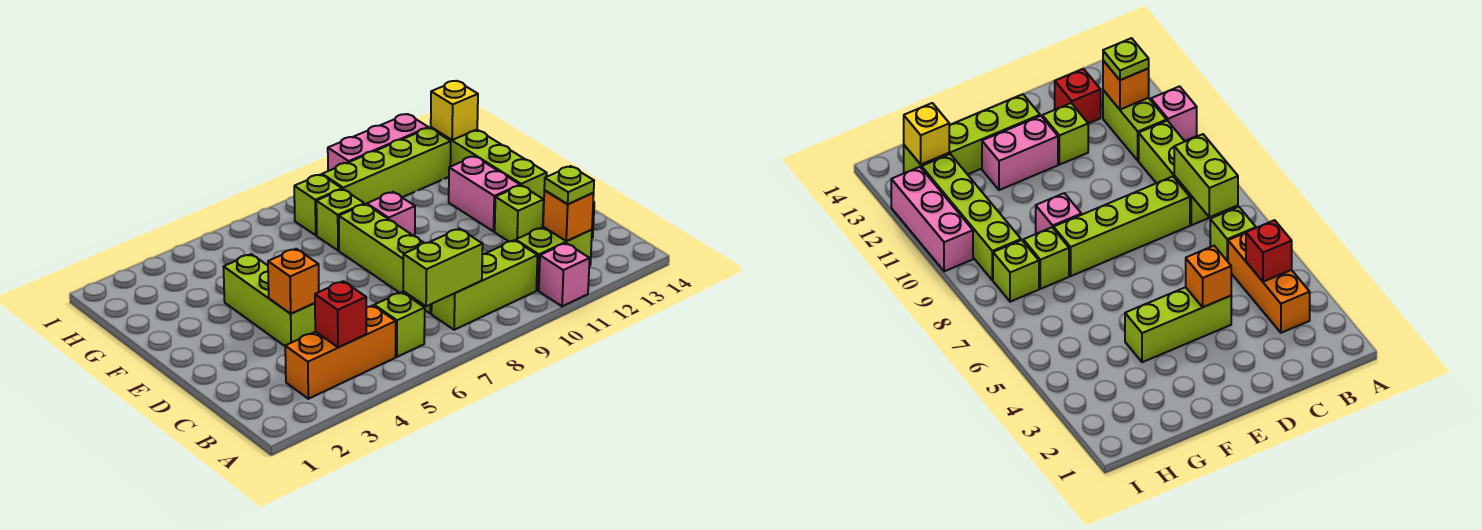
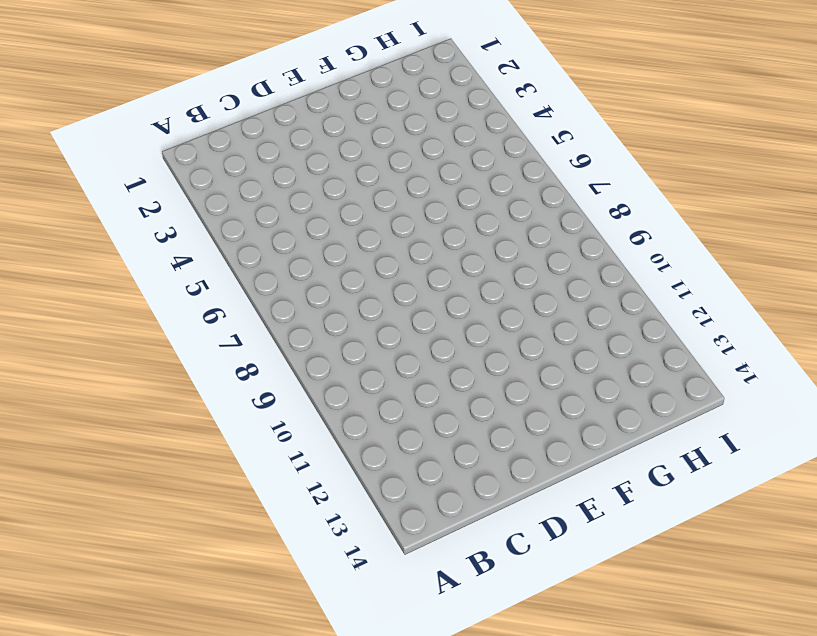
none -> pink brick A11 level 1
none -> orange brick B3:B5 level 1
none -> lime brick B6 level 1

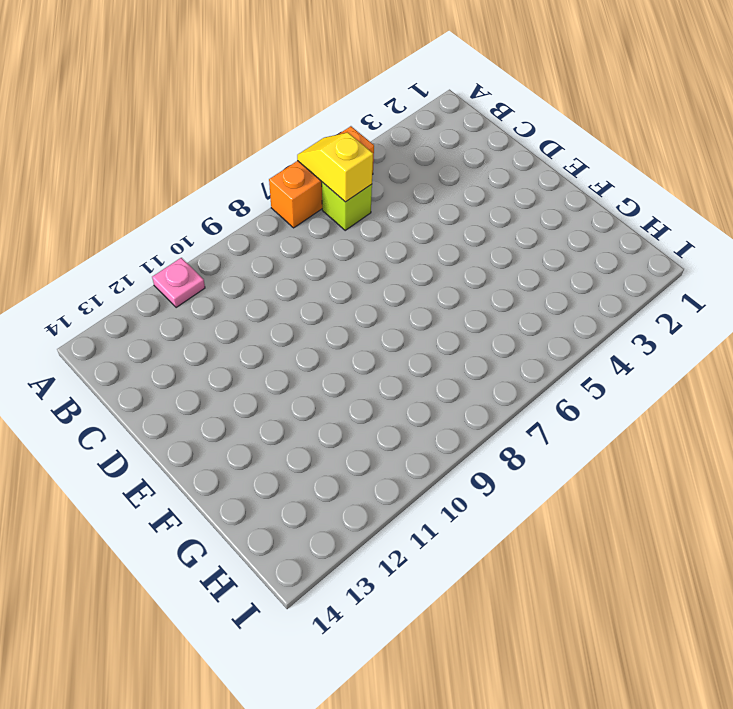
orange brick A5:A7 level 1 -> orange brick B3:B5 level 1
yellow slope A6:B6 level 2 top B -> none
pink plate A11 level 1 -> pink brick A11 level 1
none -> lime brick B8:B10 level 1
none -> lime brick B11:B12 level 1
none -> lime brick C8:F8 level 1

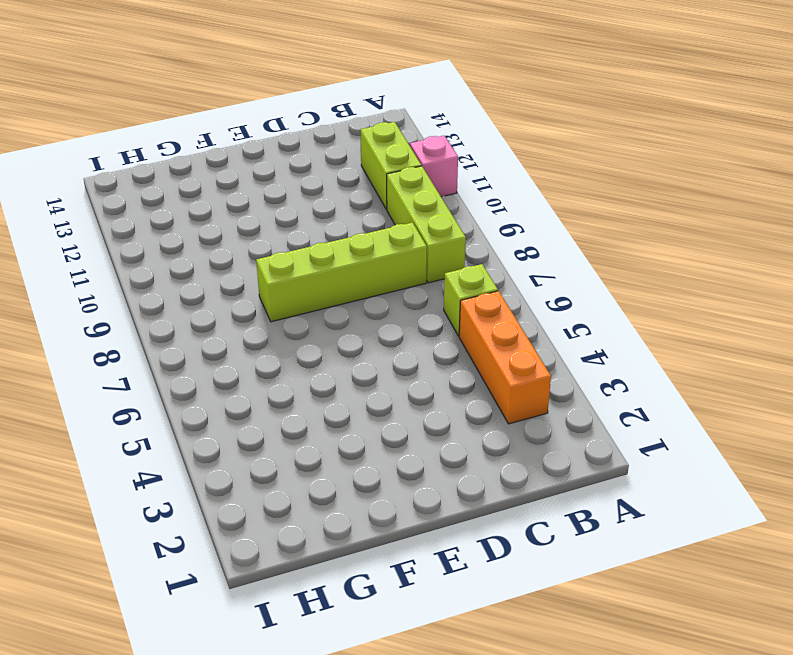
none -> red brick C13 level 1
none -> lime brick D4:F4 level 1
none -> lime brick D12 level 1

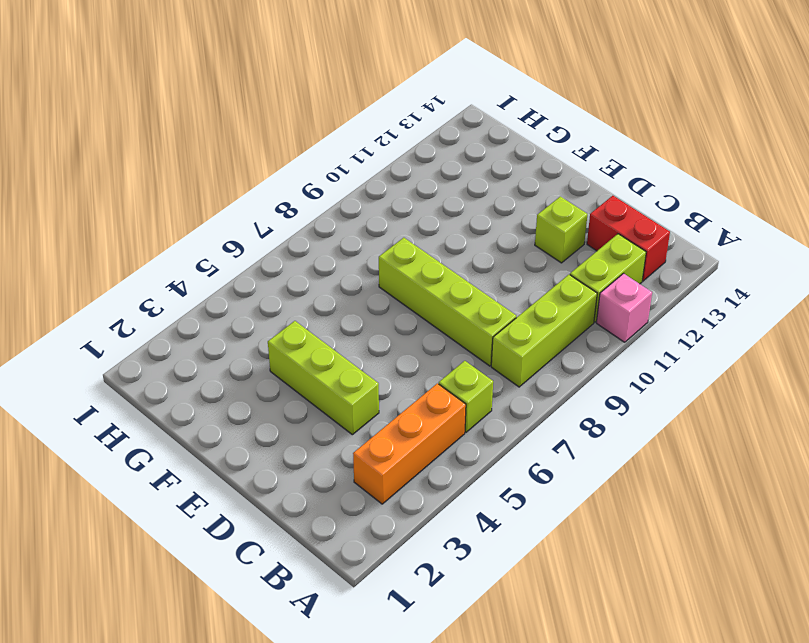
red brick B13:C13 level 1 -> red brick C13 level 1
none -> pink brick E12:F12 level 1
none -> lime brick E13:H13 level 1
none -> pink brick F9 level 1

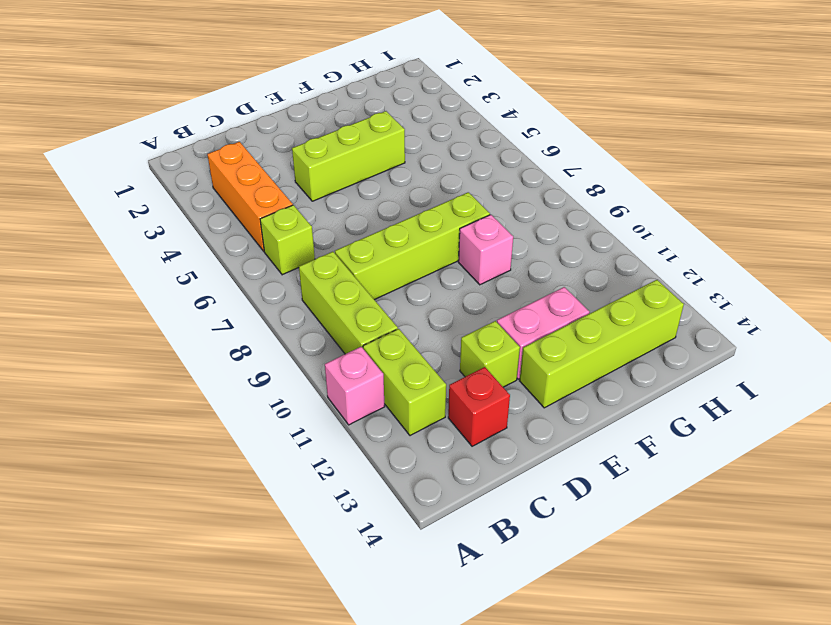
none -> lime brick G8 level 1
none -> lime brick H8 level 1
none -> lime brick H9:H12 level 1

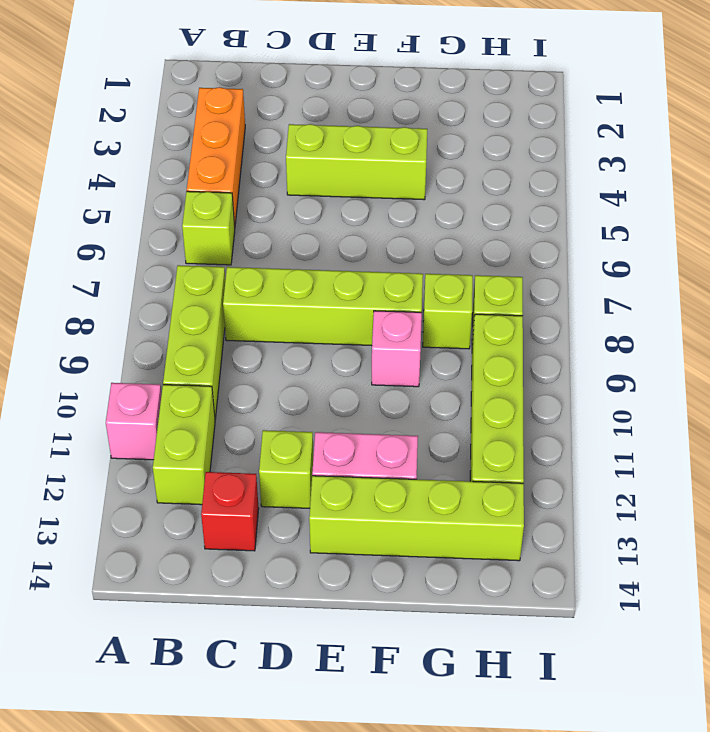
none -> pink brick I10:I12 level 1
none -> red brick B4 level 2
none -> lime brick B7:B8 level 2

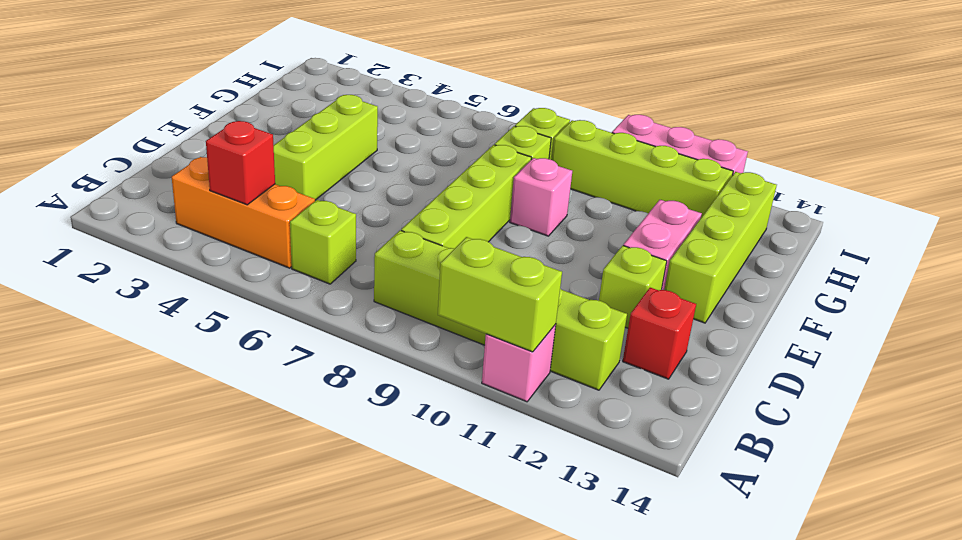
lime brick A10:A11 level 2 -> lime brick B7:B8 level 2
none -> orange brick B12 level 2
none -> orange brick D4 level 2
none -> yellow brick H13 level 2

